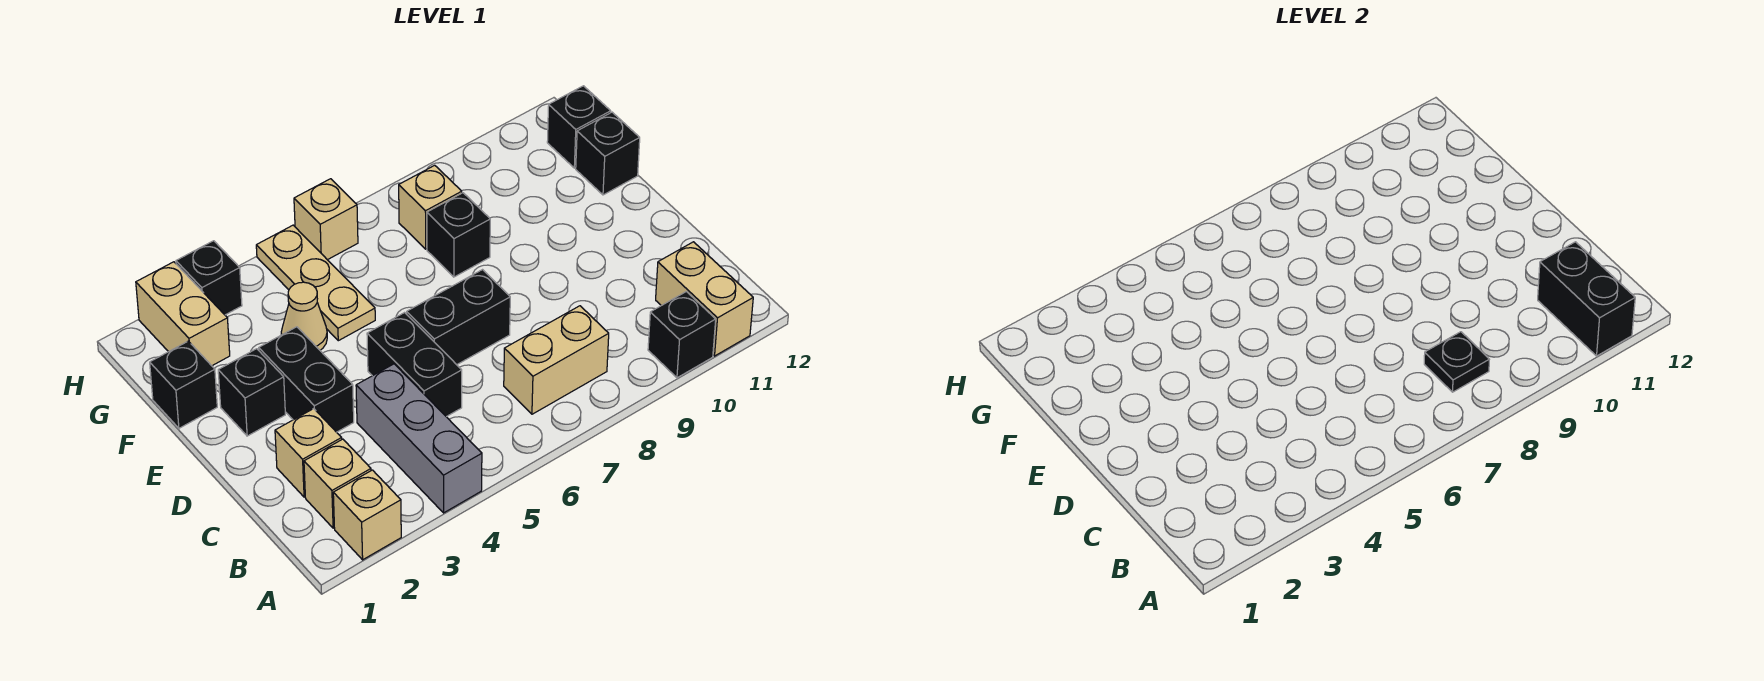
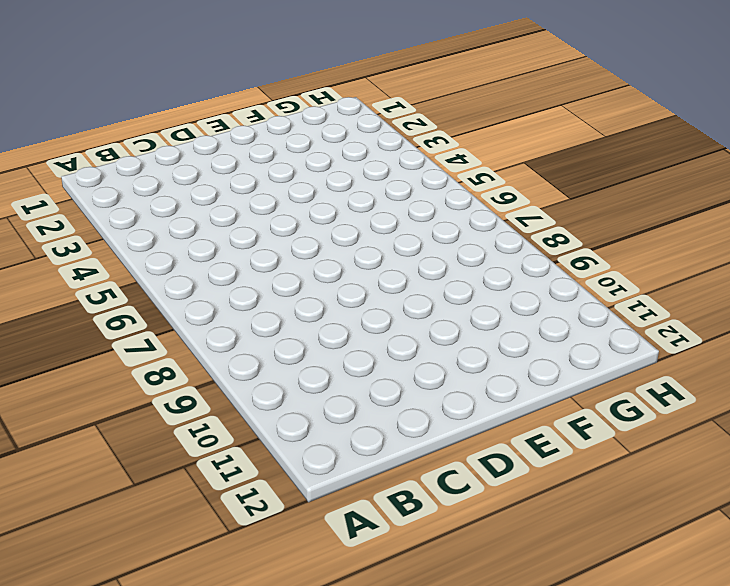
none -> tan brick A2 level 1
none -> grey brick A4:C4 level 1
none -> black brick A10 level 1

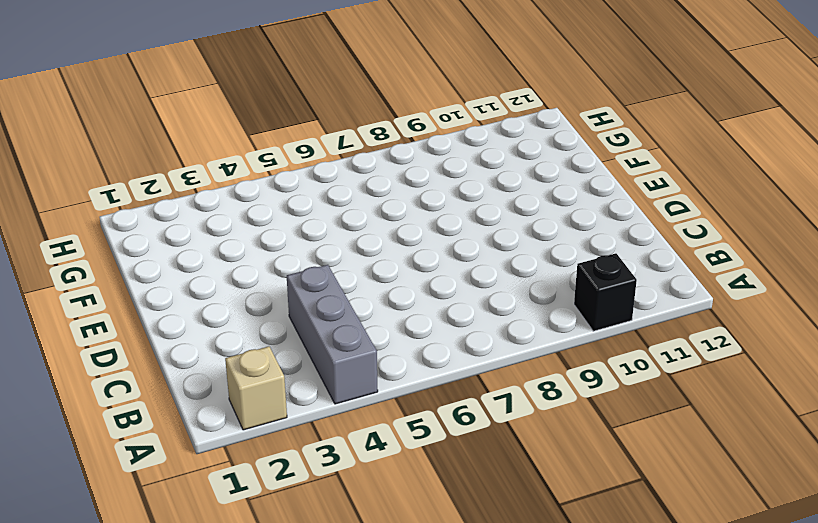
none -> tan brick A11:B11 level 1
none -> tan brick B2 level 1
none -> tan brick B7:B8 level 1

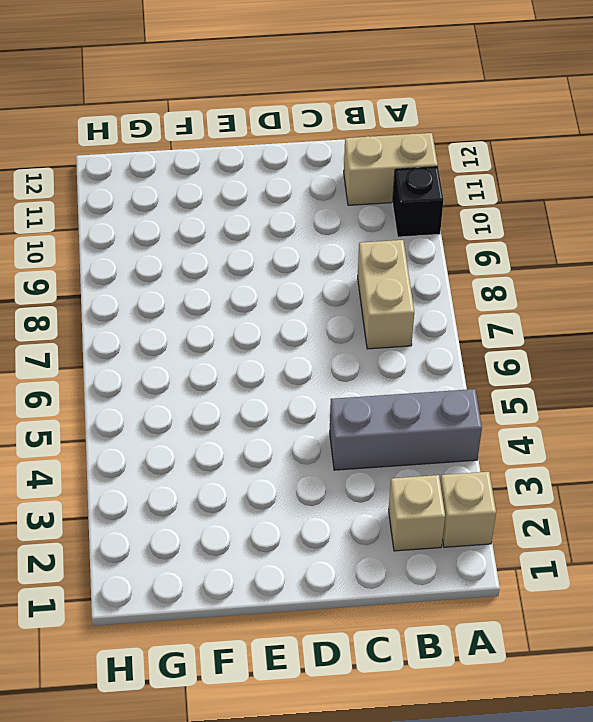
none -> tan brick C2 level 1
none -> black brick C5:D5 level 1
none -> black brick D3:E3 level 1

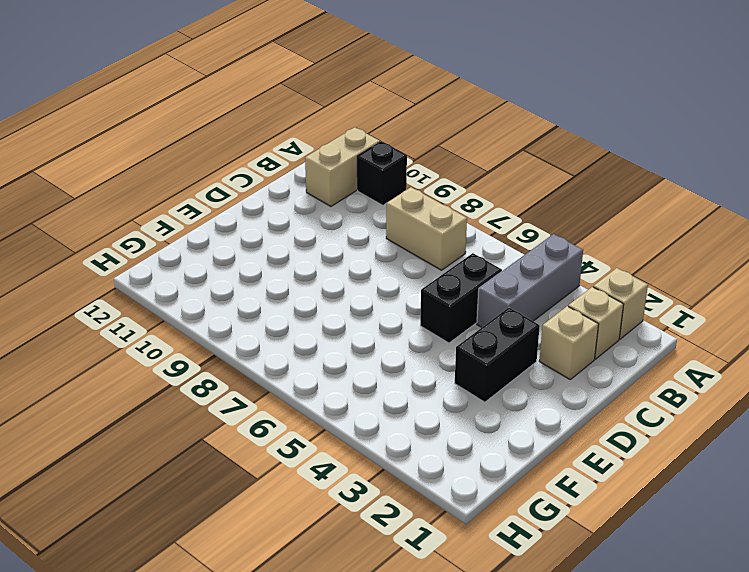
none -> black brick D6:D7 level 1
none -> black brick E2 level 1
none -> black brick F1 level 1

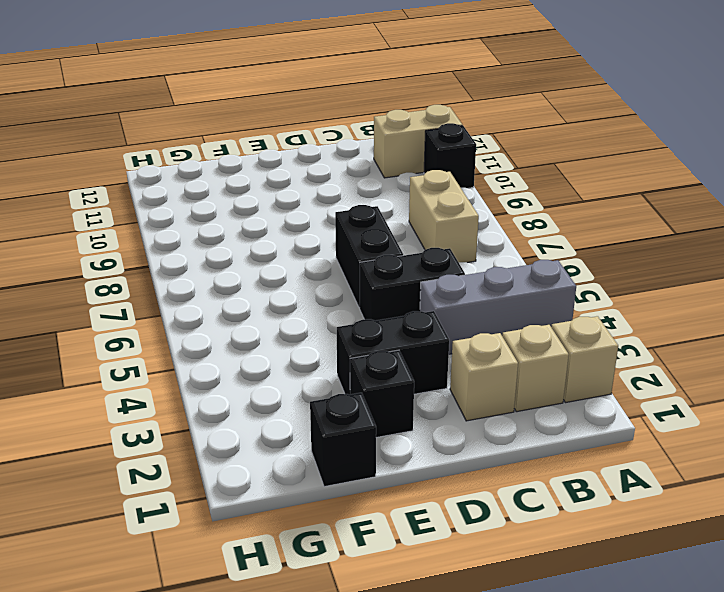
none -> tan cone F4 level 1
none -> tan plate F5:H5 level 1
none -> black brick F8 level 1

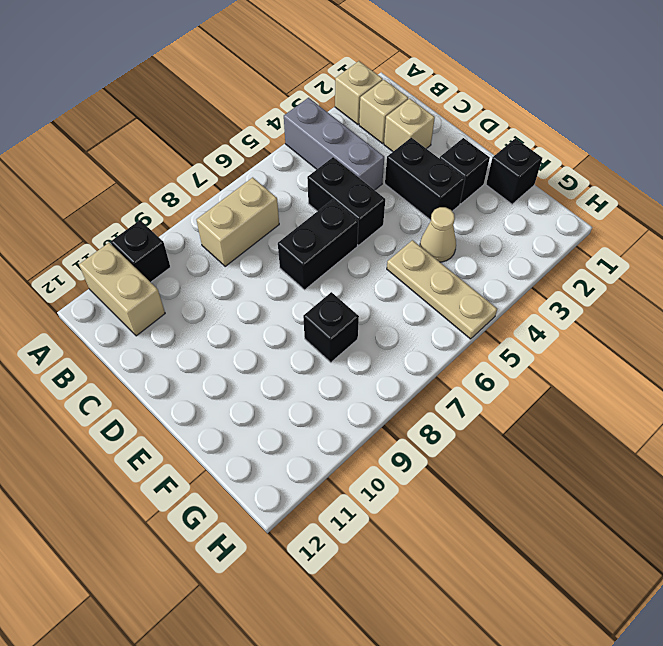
none -> black brick F12 level 1
none -> tan brick G2:H2 level 1
none -> tan brick G8 level 1

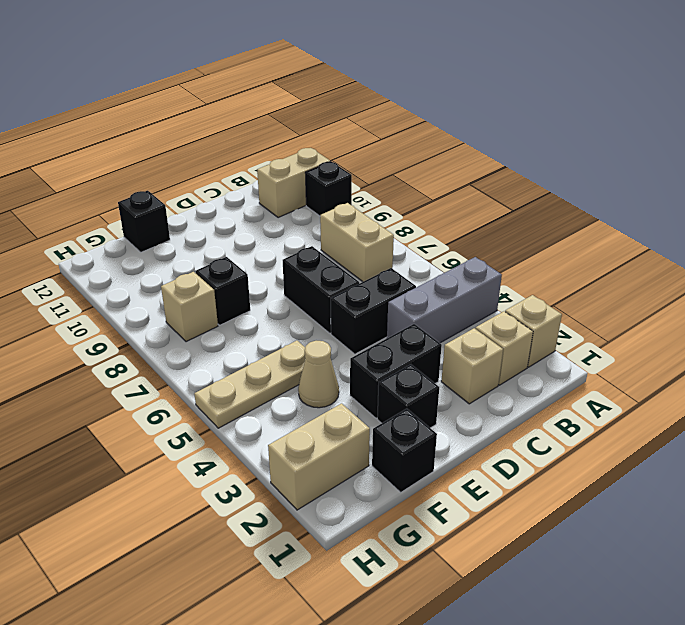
none -> black brick G12 level 1
none -> black brick H3 level 1
none -> tan brick H6 level 1

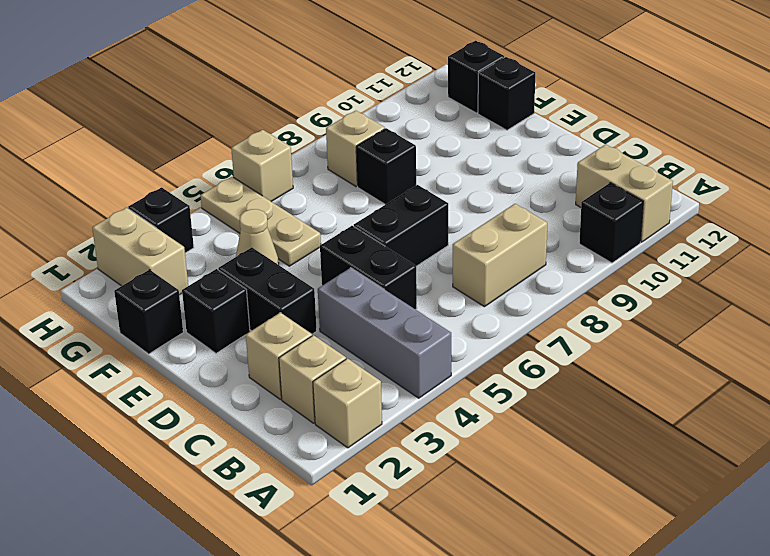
none -> black brick A11:B11 level 2
none -> black plate B8 level 2

